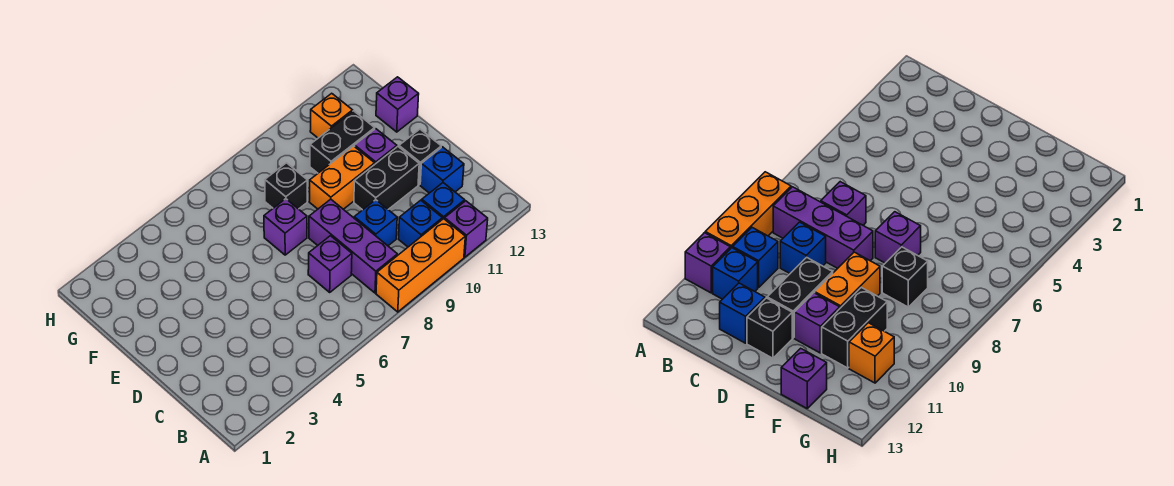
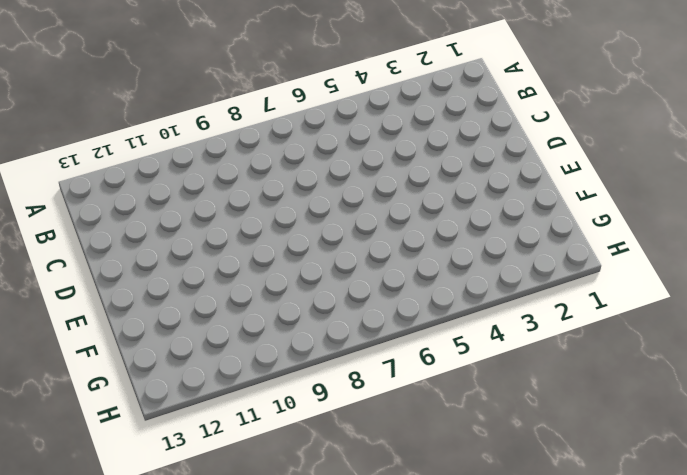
none -> orange brick A8:A10 level 1
none -> purple brick A11 level 1
none -> purple brick B8:D8 level 1

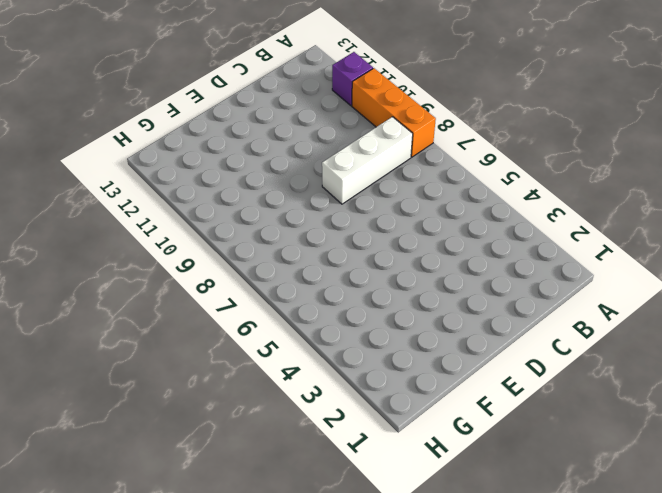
white brick B8:D8 level 1 -> purple brick B8:D8 level 1
none -> blue brick B10 level 1
none -> blue brick B11 level 1
none -> purple brick C7 level 1

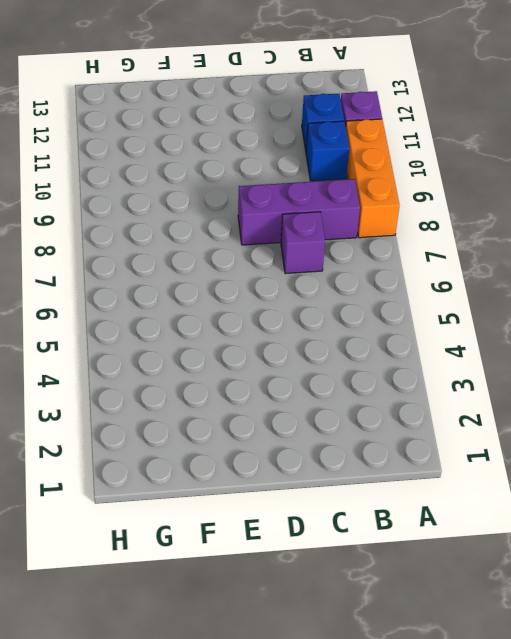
none -> blue brick C9 level 1
none -> blue brick C12 level 1
none -> black brick D10:D11 level 1

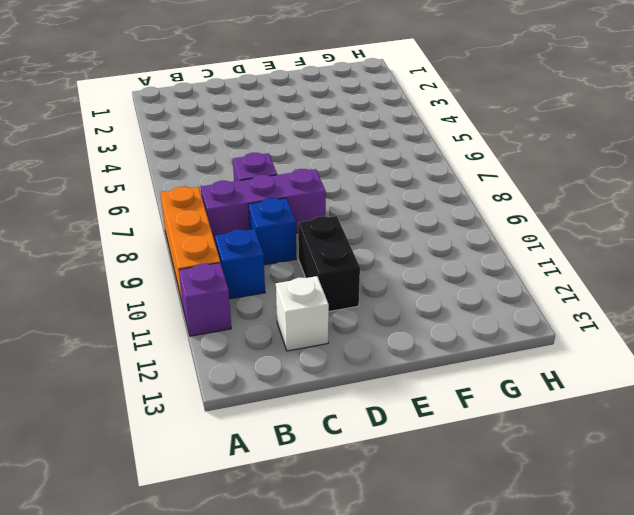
white brick C12 level 1 -> blue brick C12 level 1
none -> blue brick B11 level 1
none -> black brick D12 level 1
none -> purple brick E7 level 1

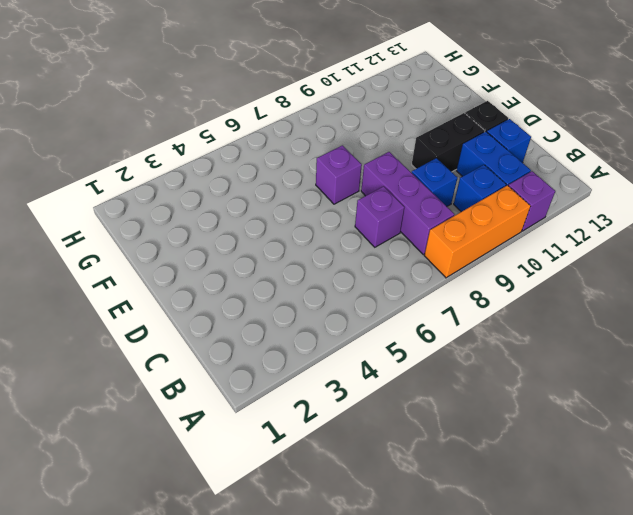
blue brick B11:C11 level 1 -> blue brick B11 level 1
none -> orange brick E9:E10 level 1
none -> purple brick E11 level 1
none -> black brick F8 level 1

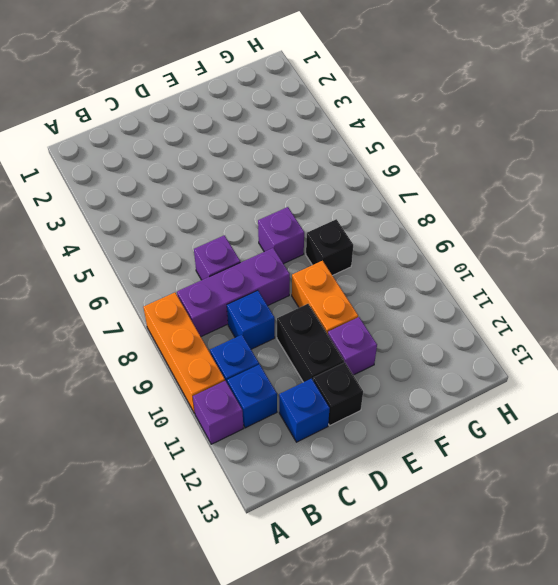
none -> black brick F10:F11 level 1
none -> purple brick F13 level 1
none -> orange brick G11 level 1

